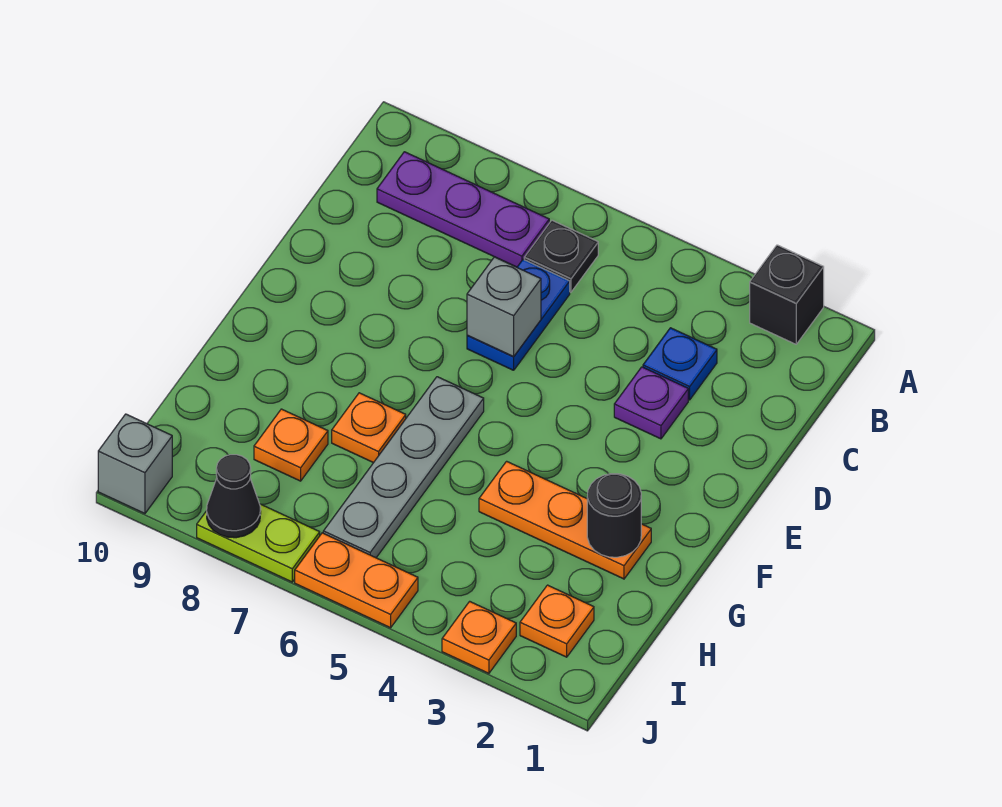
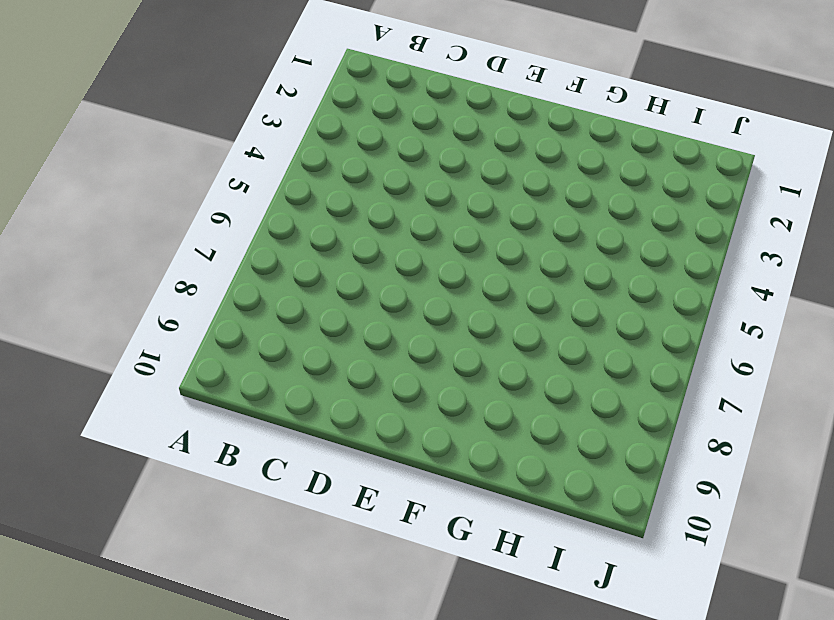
none -> black brick A2 level 1
none -> black plate B6 level 1
none -> purple plate B7:B9 level 1

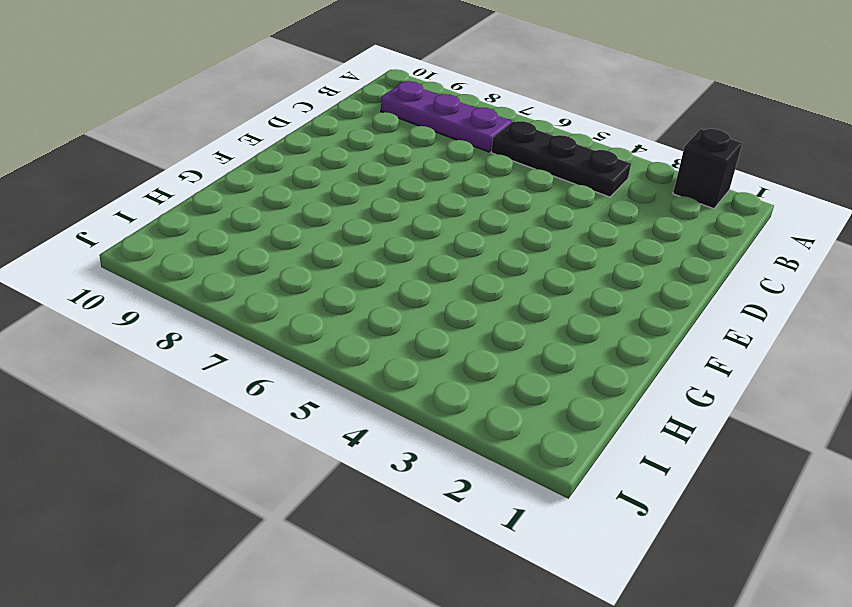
black plate B4:B6 level 1 -> black plate B6 level 1
none -> blue plate C3 level 1
none -> blue plate C6:D6 level 1
none -> purple plate D3 level 1

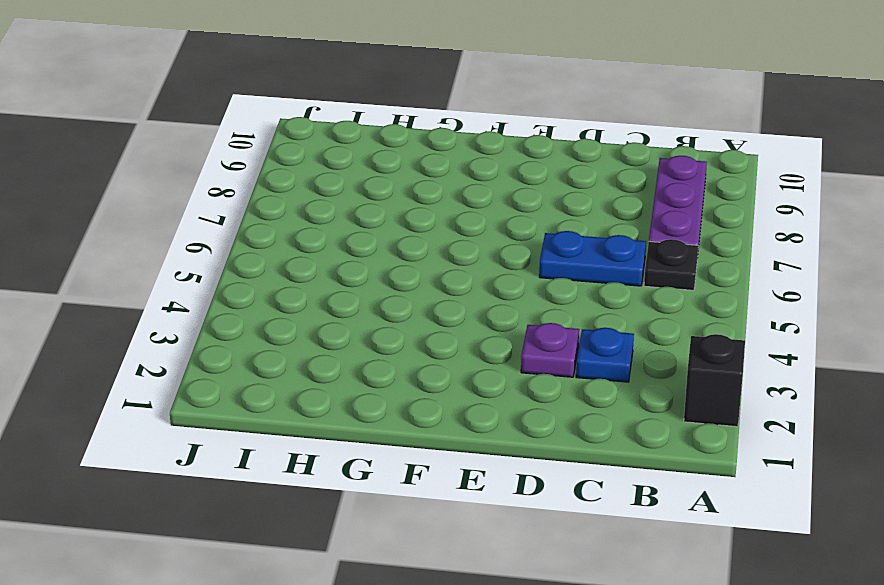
none -> grey plate F6:I6 level 1
none -> orange plate G2:G4 level 1
none -> orange plate G7 level 1

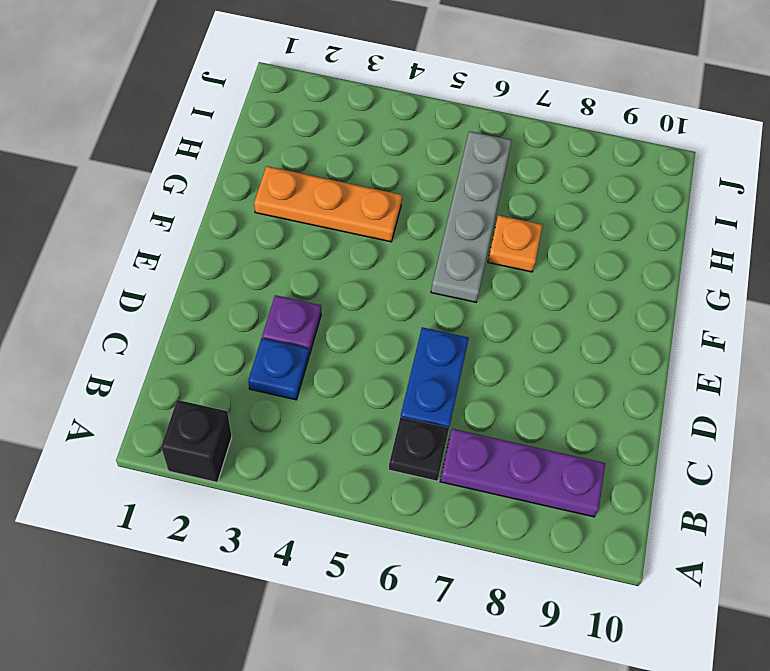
none -> orange plate H8 level 1
none -> orange plate I2 level 1
none -> orange plate J3 level 1

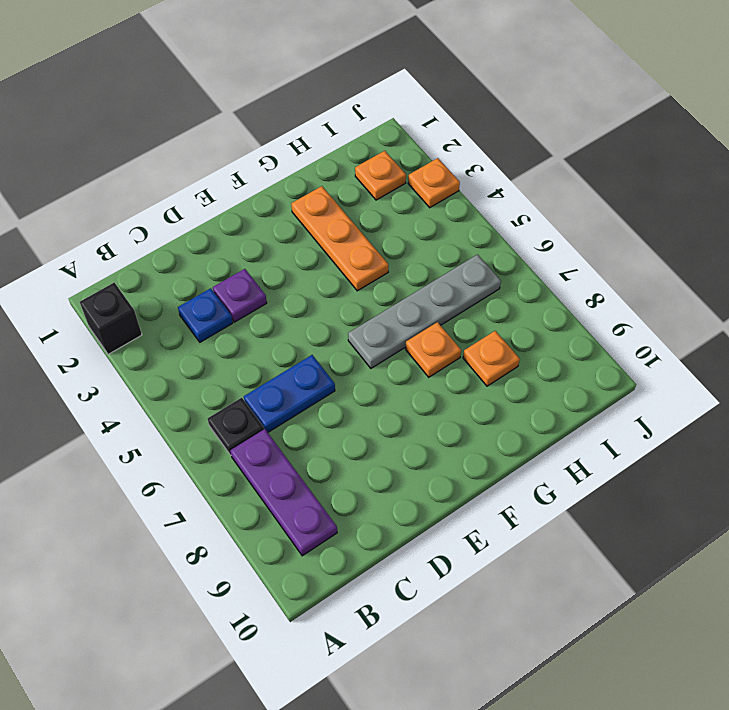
none -> orange plate J5:J6 level 1
none -> lime plate J7:J8 level 1
none -> grey brick J10 level 1

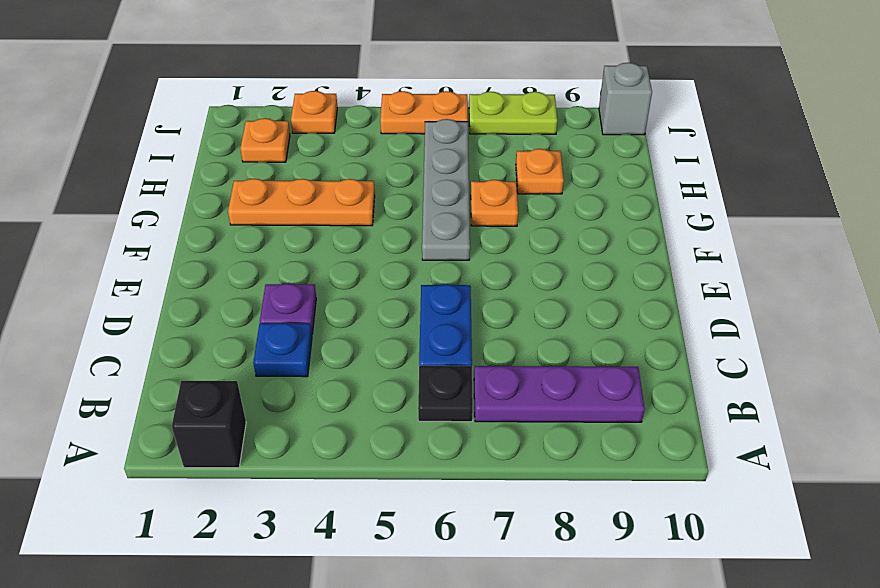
none -> grey brick D6 level 2
none -> black round brick G2 level 2
none -> black cone J8 level 2

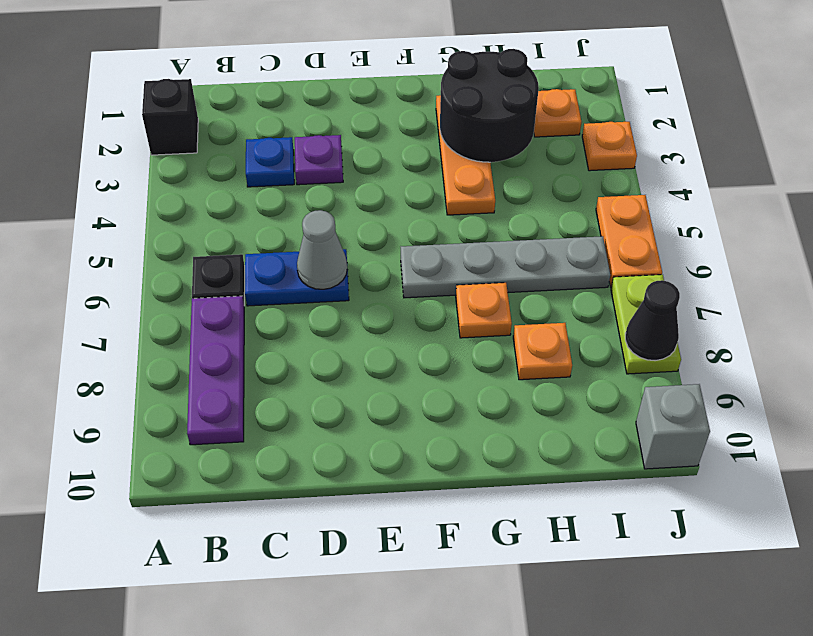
grey cone D6 level 2 -> grey brick D6 level 2
black round brick G2:H3 level 2 -> black round brick G2 level 2

